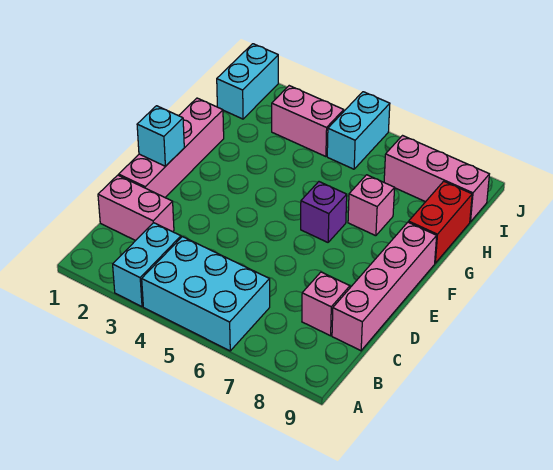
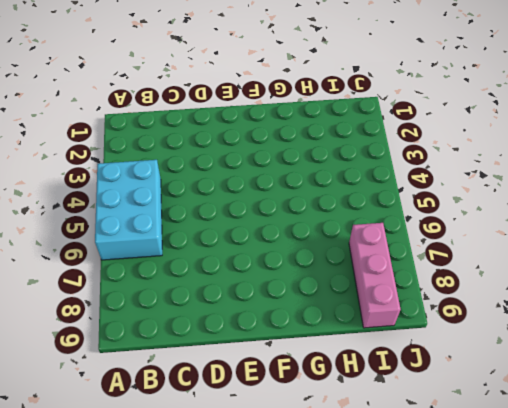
none -> cyan brick A3:B3 level 1
none -> pink brick C1:C2 level 1
none -> pink brick C8 level 1

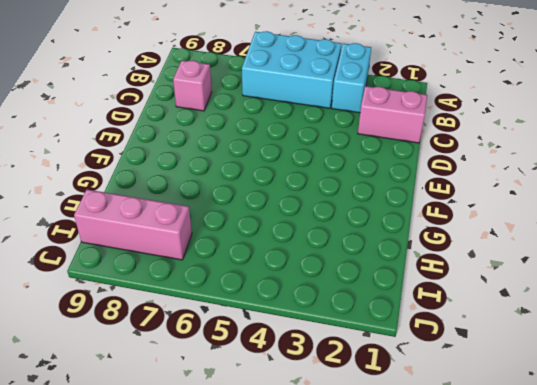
none -> pink brick C9:F9 level 1
none -> pink brick D1:G1 level 1
none -> purple brick F6 level 1

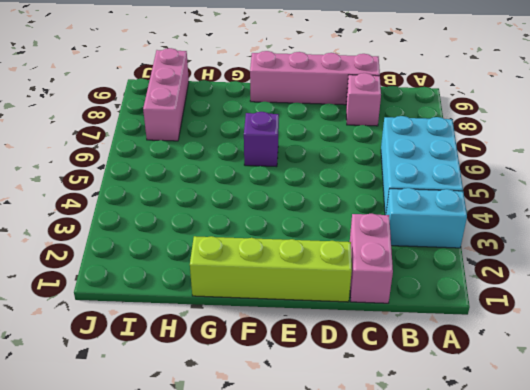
lime brick D1:G1 level 1 -> pink brick D1:G1 level 1
none -> pink brick G7 level 1
none -> red brick G9:H9 level 1
none -> cyan brick I1:J1 level 1

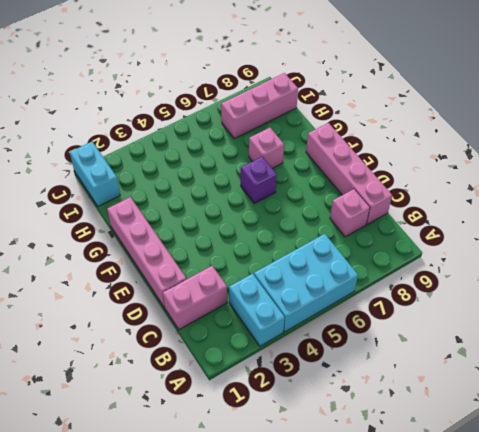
none -> red brick G9:H9 level 1
none -> pink brick I3:I4 level 1
none -> cyan brick I5:J5 level 1

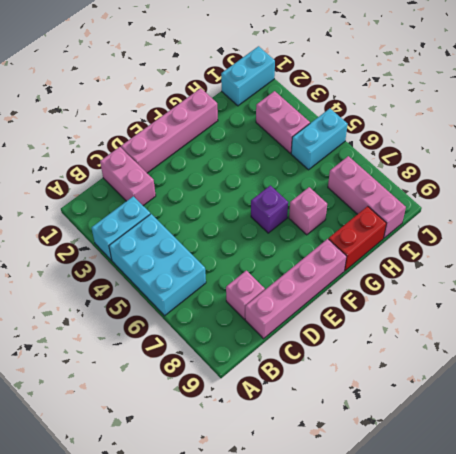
none -> cyan brick E1 level 2

